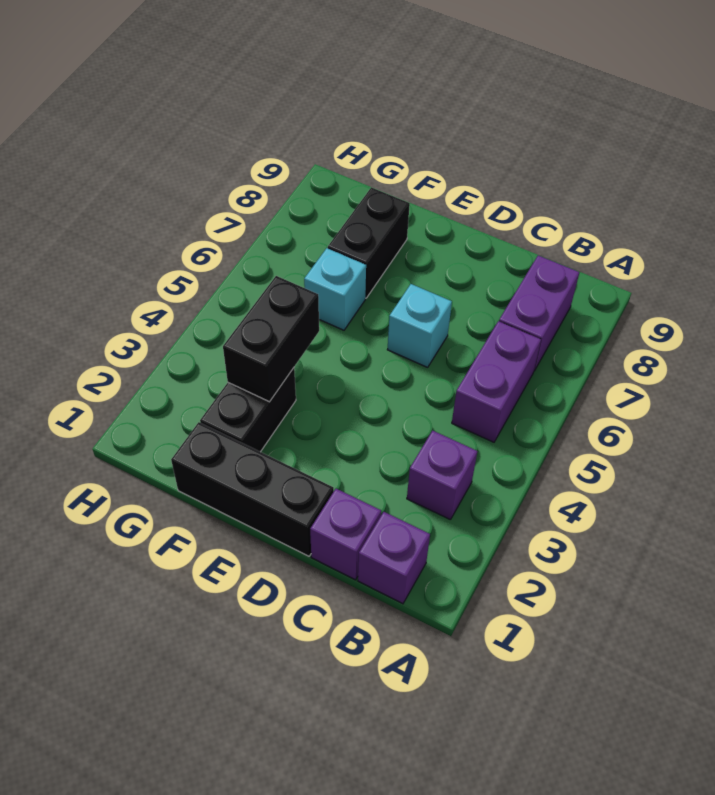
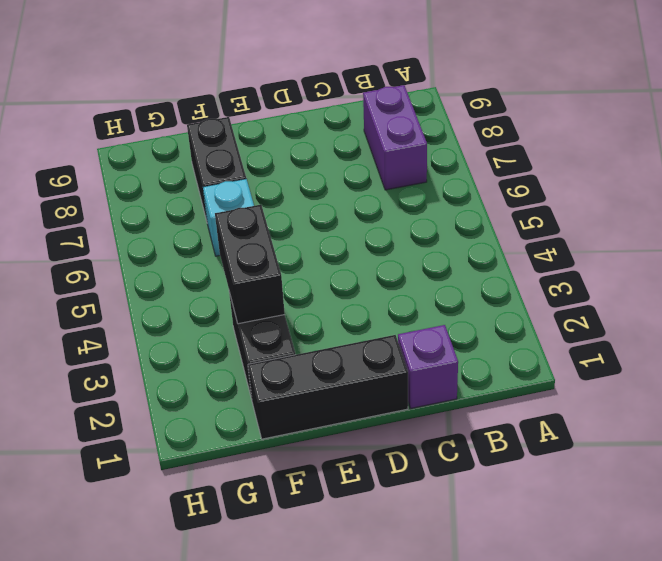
none -> purple brick B1 level 1
none -> purple brick B3 level 1

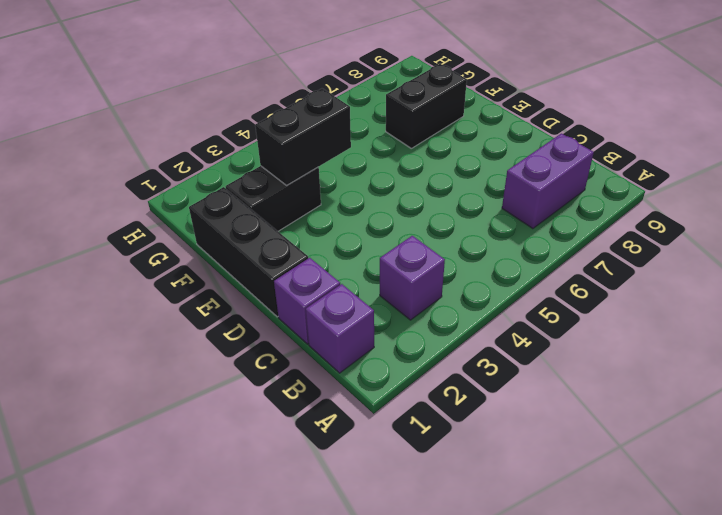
none -> purple brick B5:B6 level 1
none -> cyan brick D6 level 1

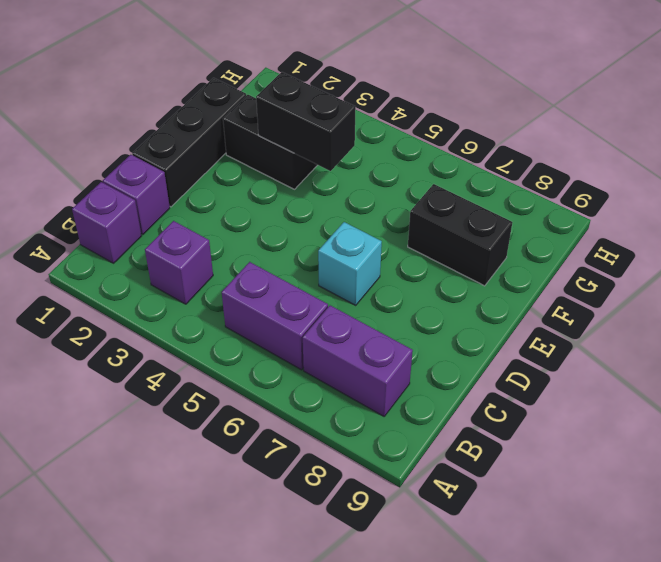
none -> cyan brick F6 level 1

